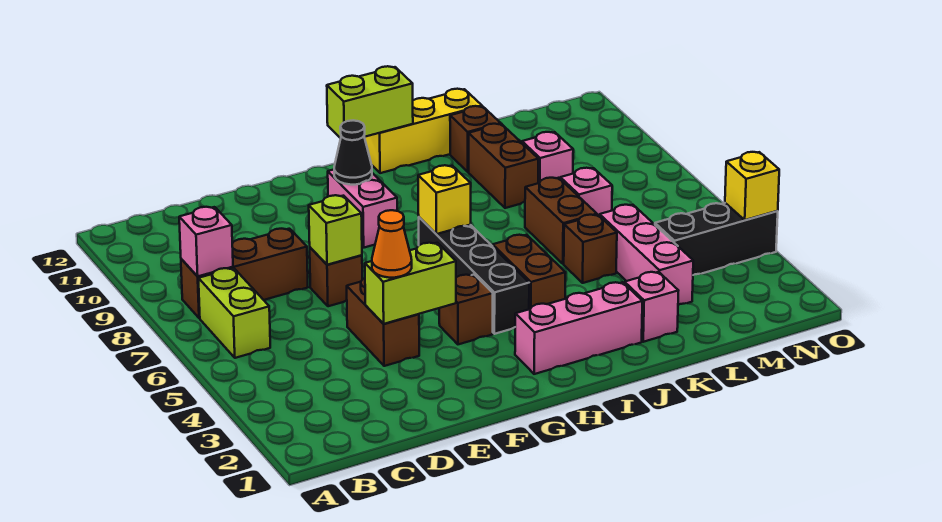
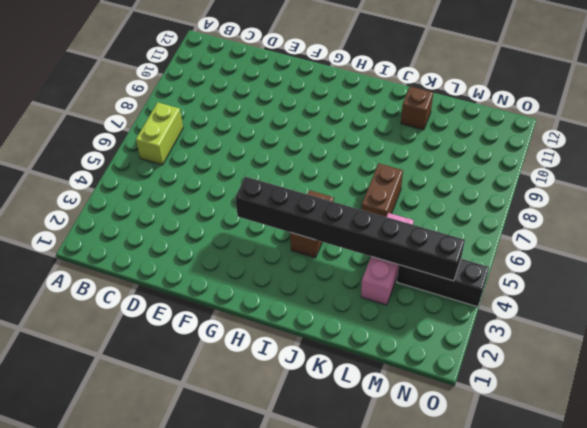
black brick G4:N4 level 2 -> none
none -> brown brick B8:D8 level 1
none -> brown brick E4:E5 level 1
none -> brown brick E7 level 1

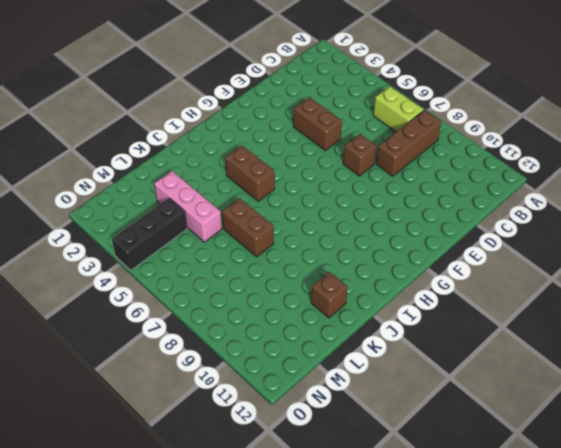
none -> brown brick G4 level 1
none -> pink brick G9:G10 level 1
none -> pink brick H2:J2 level 1

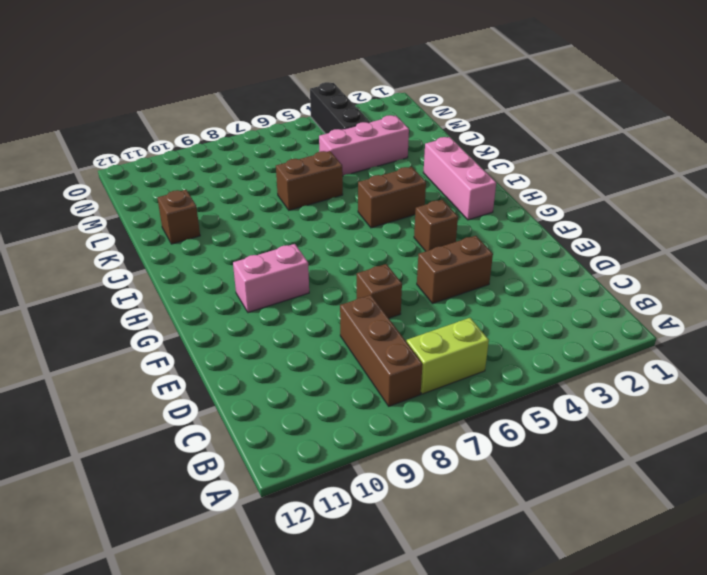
none -> black brick H4:H7 level 1
none -> yellow brick I12:K12 level 1
none -> pink brick K2 level 1

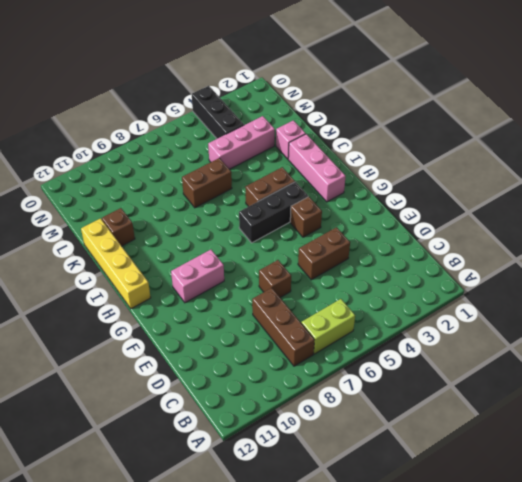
black brick H4:H6 level 1 -> black brick H4:H7 level 1
yellow brick H12:K12 level 1 -> yellow brick I12:K12 level 1
none -> brown brick K5 level 1
none -> brown brick K9:K10 level 1
none -> pink brick L7 level 1

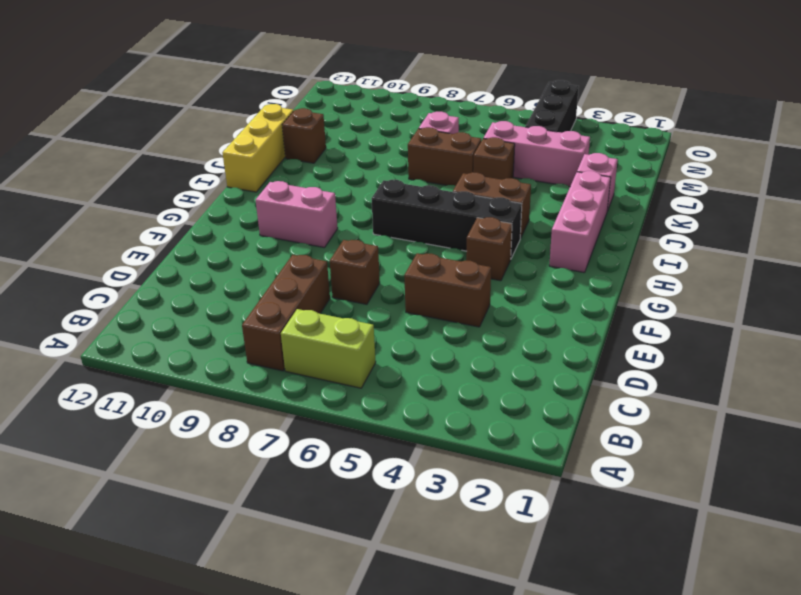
none -> brown brick K9:K10 level 1
none -> pink brick L9 level 1
none -> pink brick B8 level 2

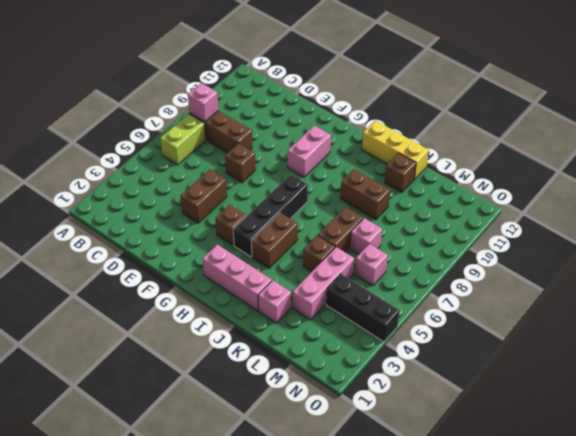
brown brick J9:K9 level 1 -> brown brick K9:K10 level 1
pink brick M6 level 1 -> pink brick L9 level 1
none -> lime brick E4:F4 level 2
none -> lime brick E7 level 2
none -> black cone G10 level 2

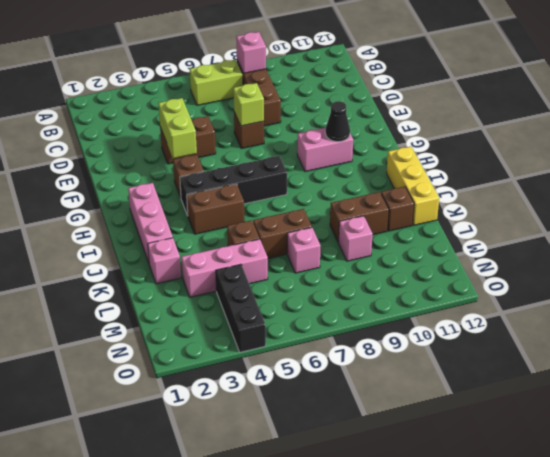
none -> yellow brick H7 level 2
none -> lime brick H12:I12 level 2
none -> yellow brick O4 level 2

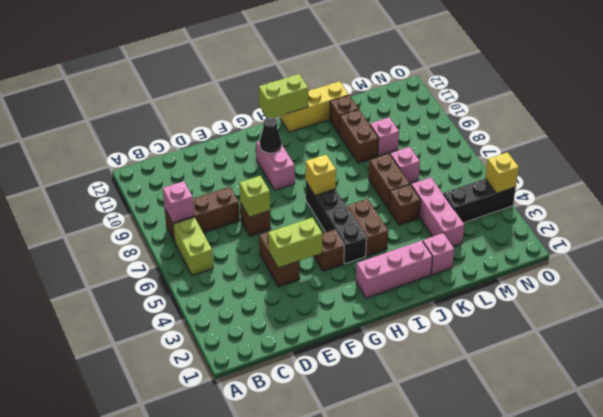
none -> orange cone E4 level 3

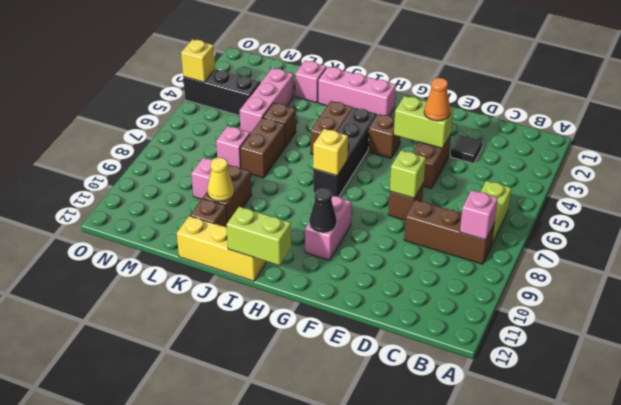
black tile D3 level 1 -> none
yellow cone K10 level 2 -> none

